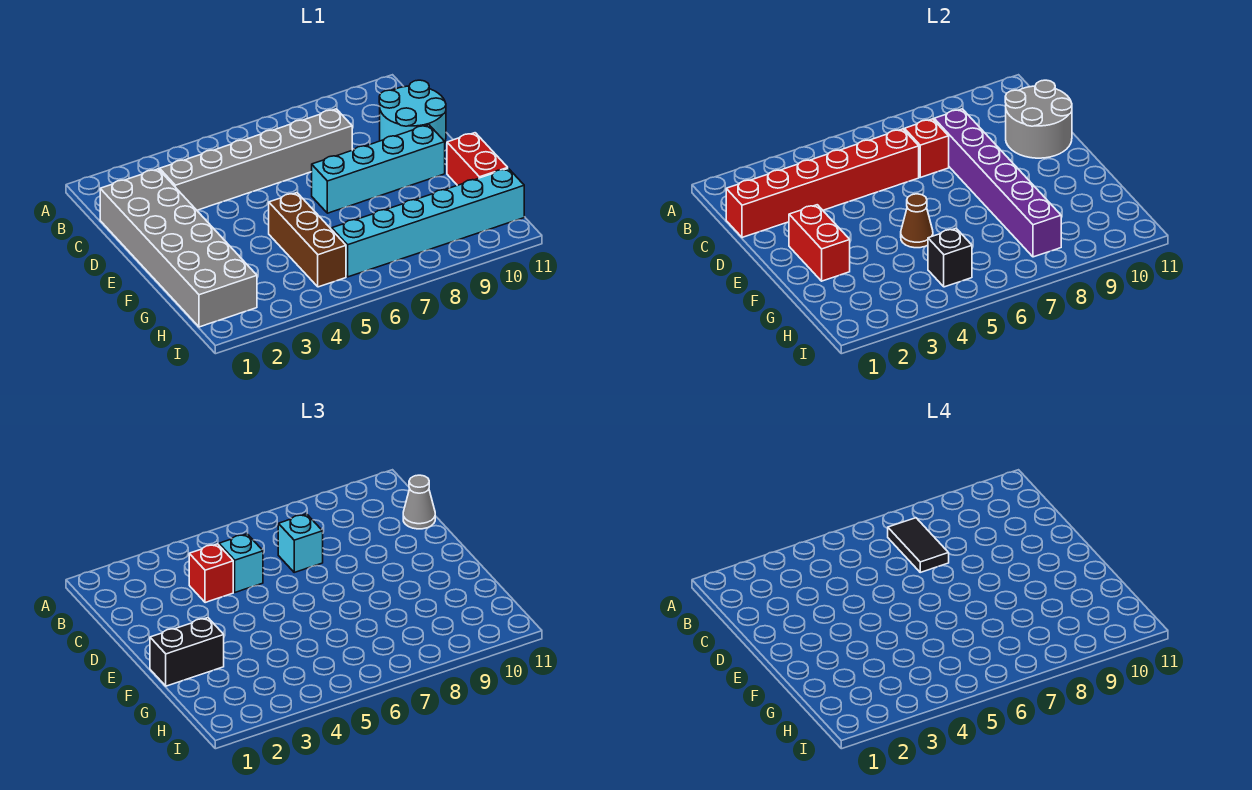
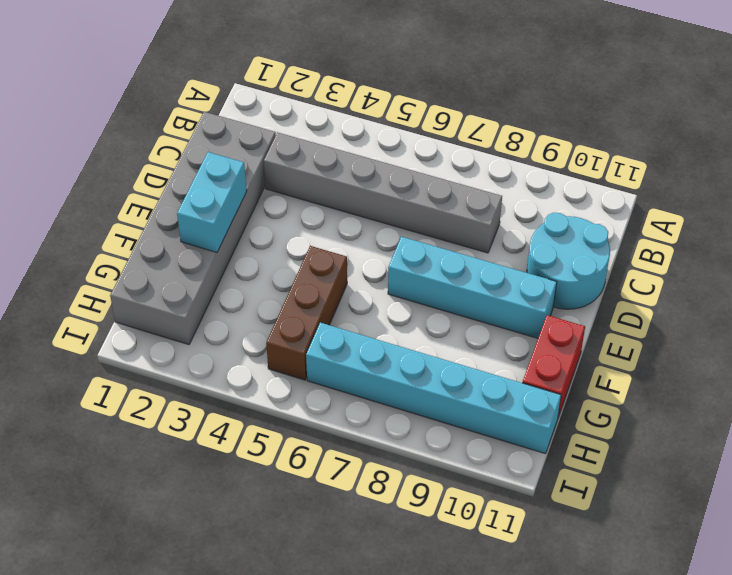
cyan brick E2:F2 level 2 -> red brick E2:F2 level 2
none -> red brick C1:C6 level 2
none -> red brick C7 level 2
none -> purple brick C8:H8 level 2

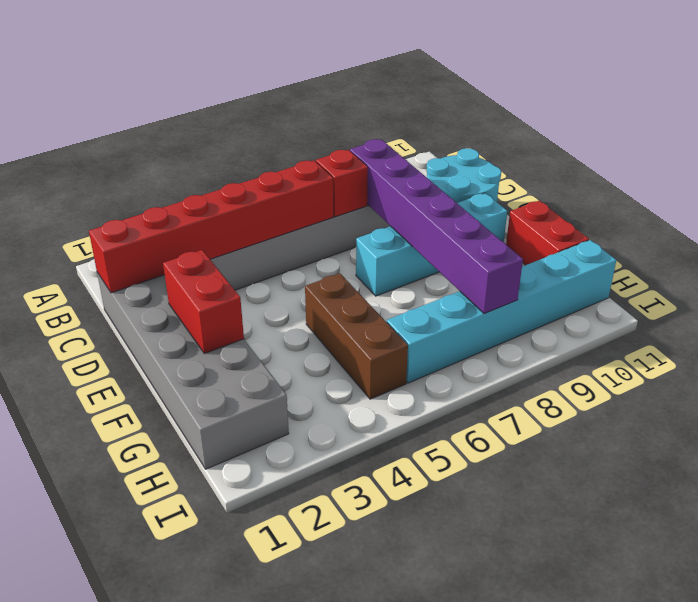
none -> grey round brick C10:D11 level 2
none -> brown cone F5 level 2
none -> black brick H5 level 2

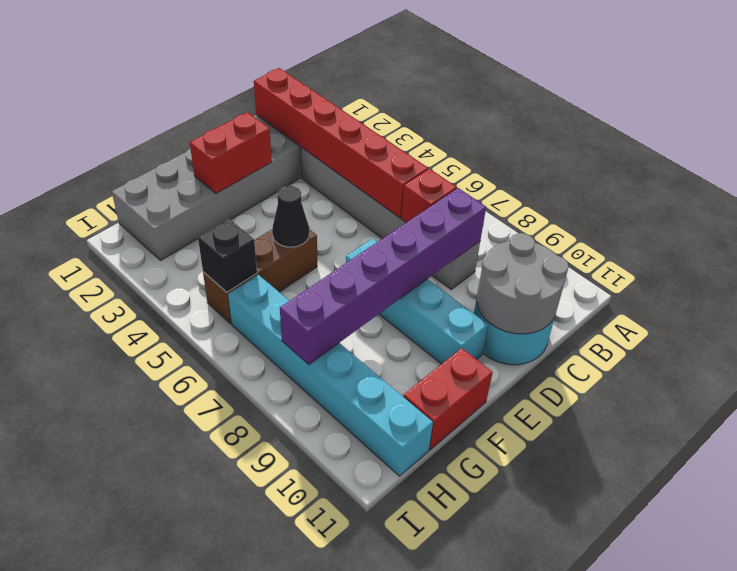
black cone F5 level 2 -> brown cone F5 level 2
none -> red brick C4 level 3
none -> cyan brick C5 level 3
none -> cyan brick C7 level 3

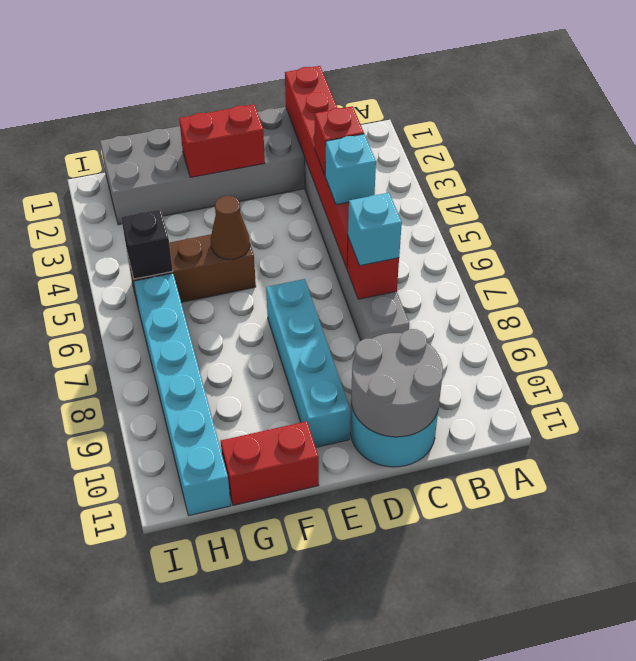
none -> purple brick C8:H8 level 2
none -> grey cone C11 level 3
none -> black brick F1:F2 level 3

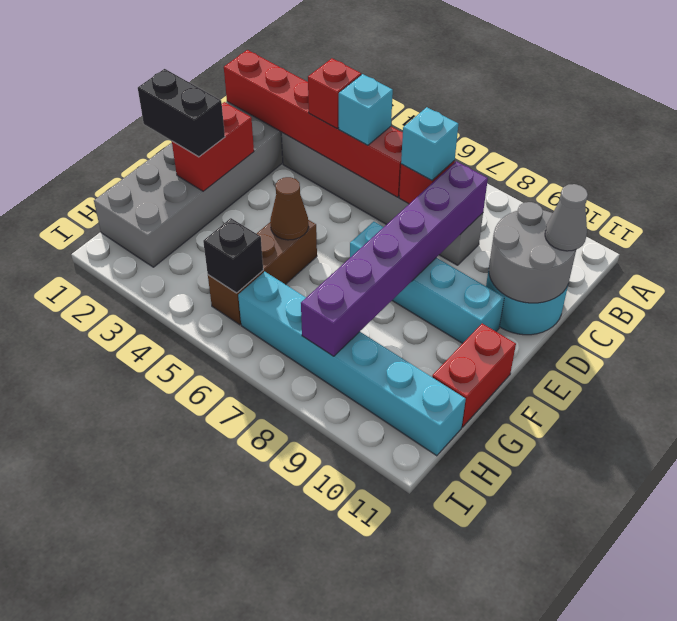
none -> black tile B7:C7 level 4

